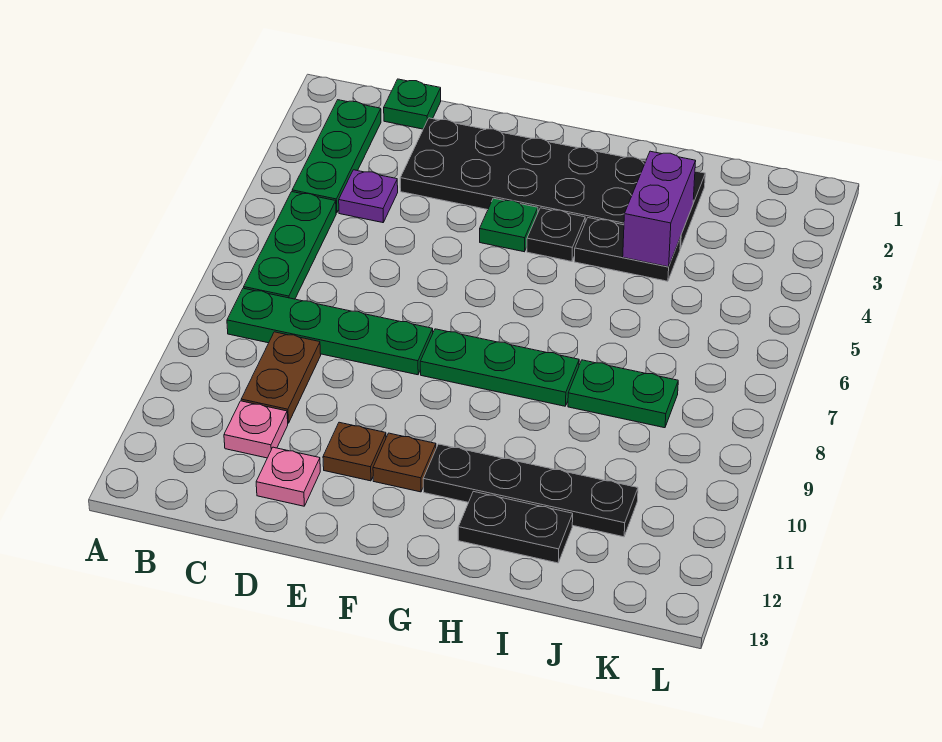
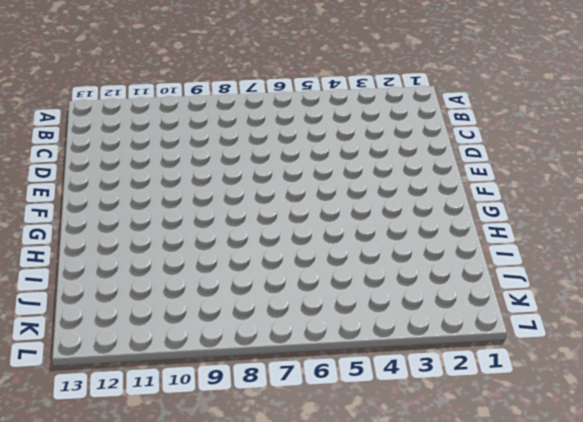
none -> green plate B2:B4 level 1
none -> green plate B5:B7 level 1
none -> green plate B8:E8 level 1

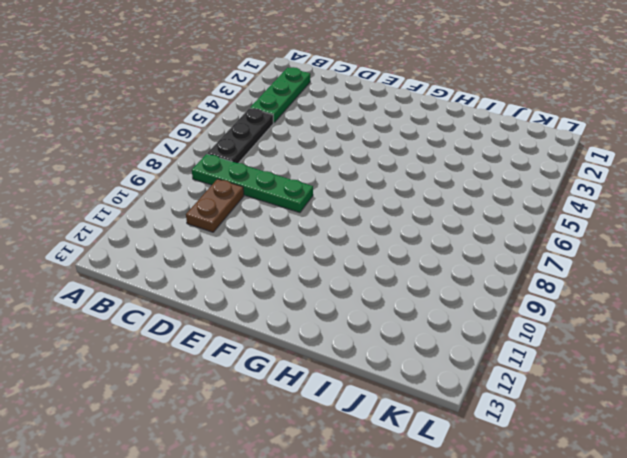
black plate B5:B7 level 1 -> green plate B5:B7 level 1
none -> green plate C1 level 1
none -> purple plate C4 level 1
none -> pink plate C11 level 1

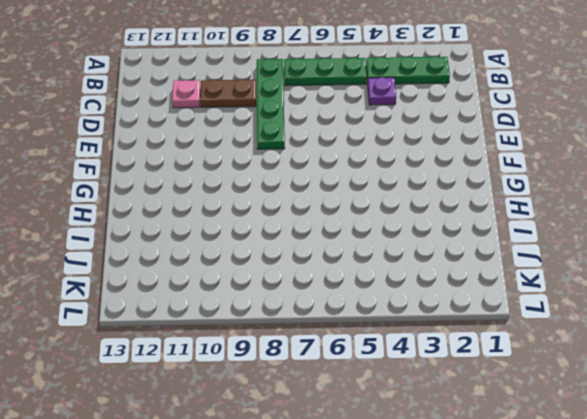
none -> green plate C1 level 1
none -> black plate D2:I3 level 1
none -> pink plate D12 level 1

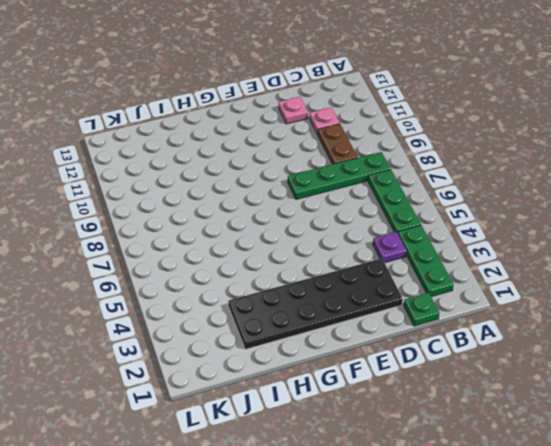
none -> brown plate E11 level 1
none -> green plate F4 level 1
none -> green plate F8:H8 level 1

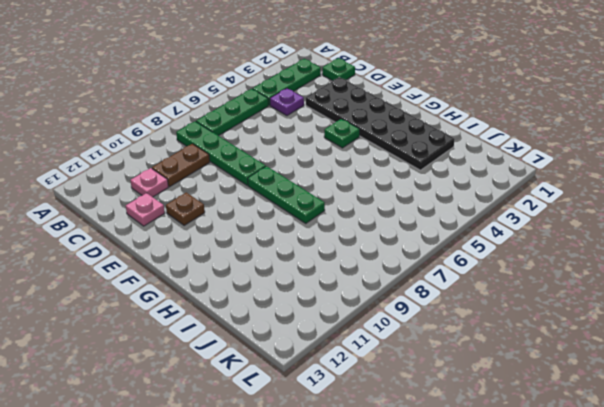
none -> brown plate F11 level 1
none -> black plate G4 level 1
none -> black plate G11:J11 level 1

